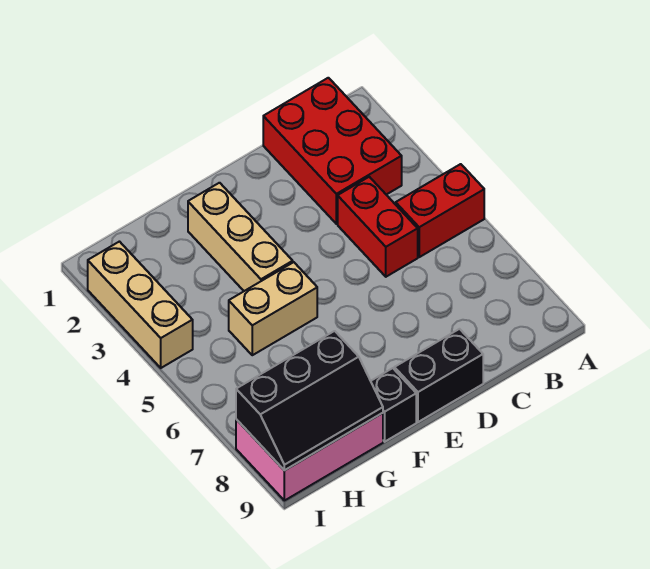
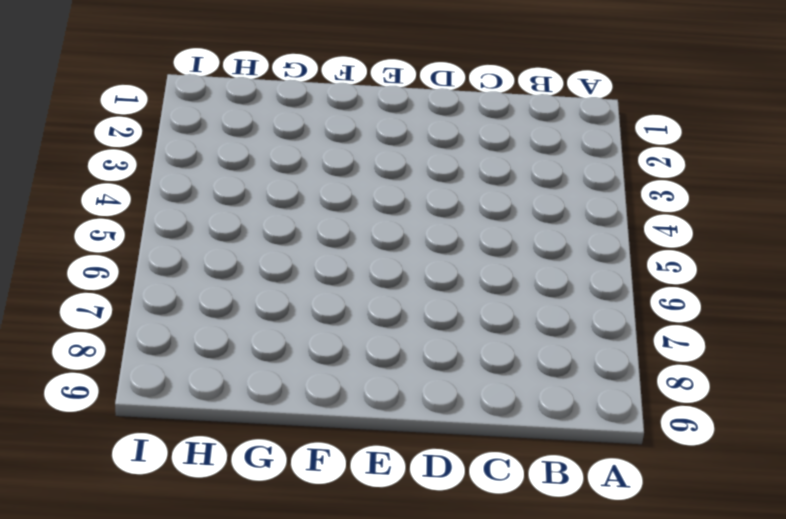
none -> red brick A5:B5 level 1
none -> red brick B1:C3 level 1

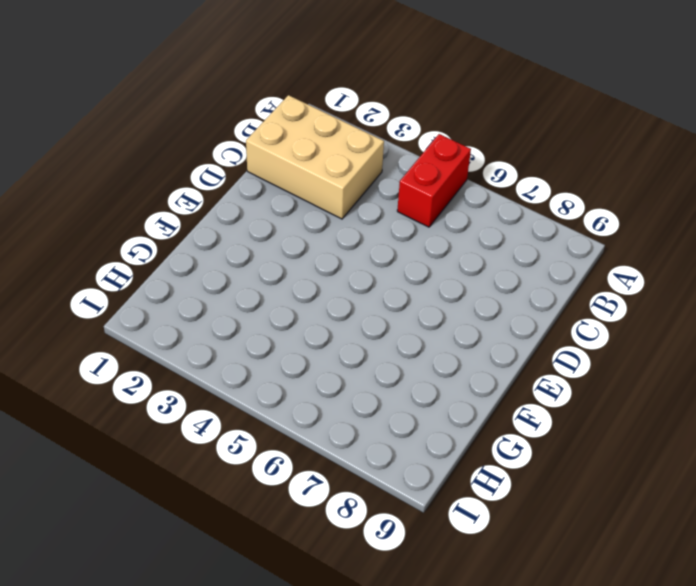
tan brick B1:C3 level 1 -> red brick B1:C3 level 1
none -> red brick C4:C5 level 1
none -> black brick D9:E9 level 1

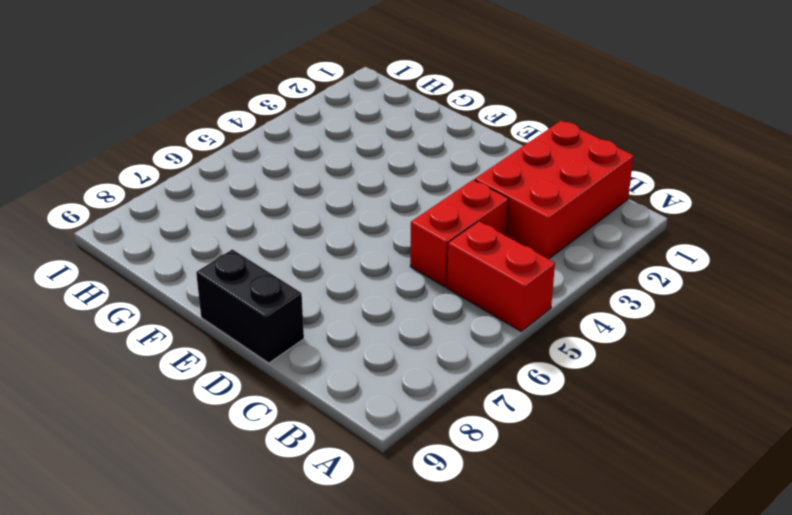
none -> tan brick F2:F4 level 1
none -> tan brick F5:G5 level 1

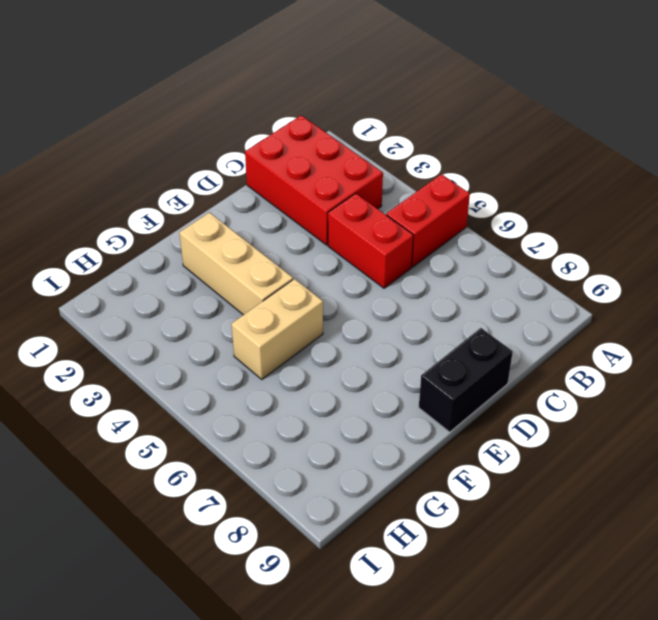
none -> black brick F9 level 1
none -> pink brick G8:I9 level 1

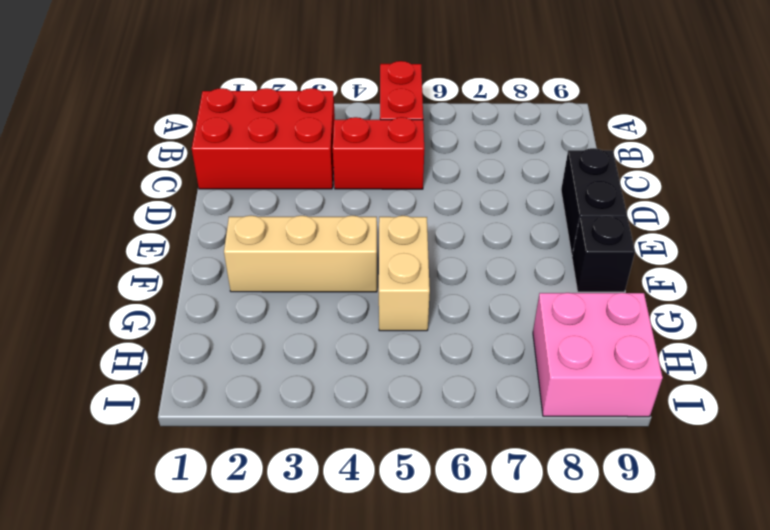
pink brick H8:I9 level 1 -> pink brick G8:I9 level 1
none -> tan brick I2:I4 level 1
none -> black slope G8:I9 level 2 top 8

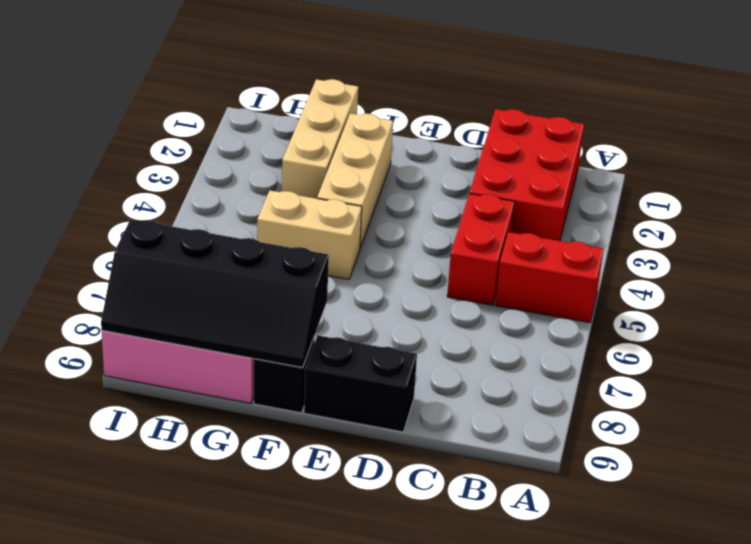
black slope F8:I9 level 2 top 8 -> black slope G8:I9 level 2 top 8
tan brick G1:G3 level 1 -> tan brick I2:I4 level 1

